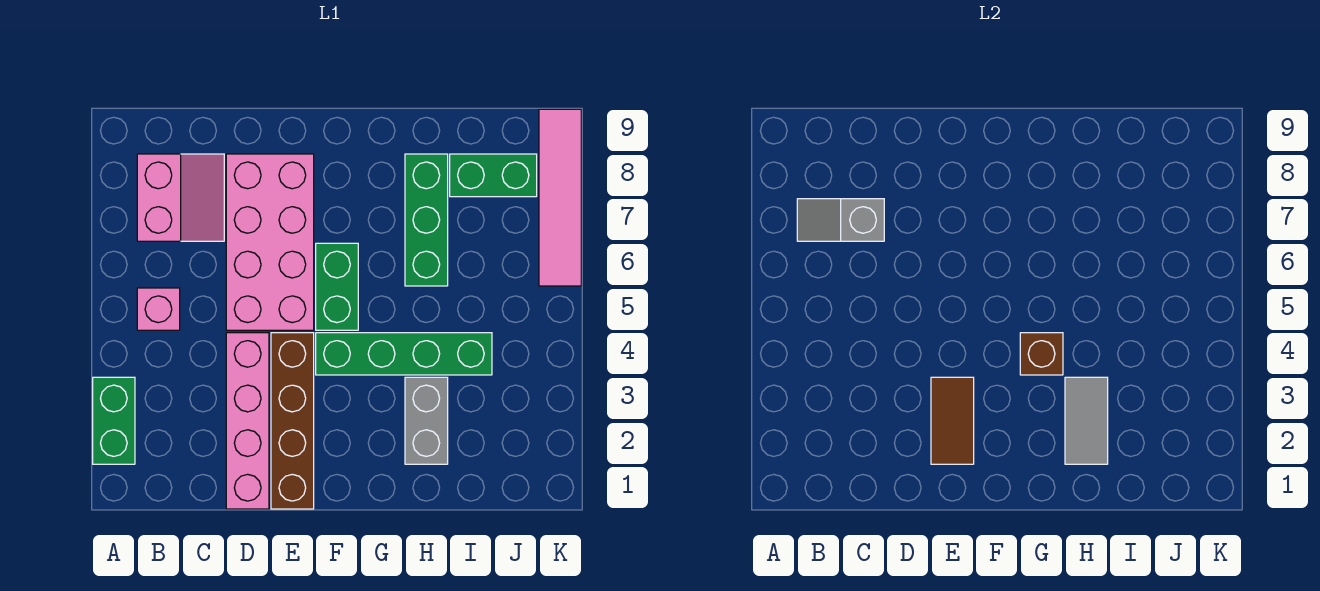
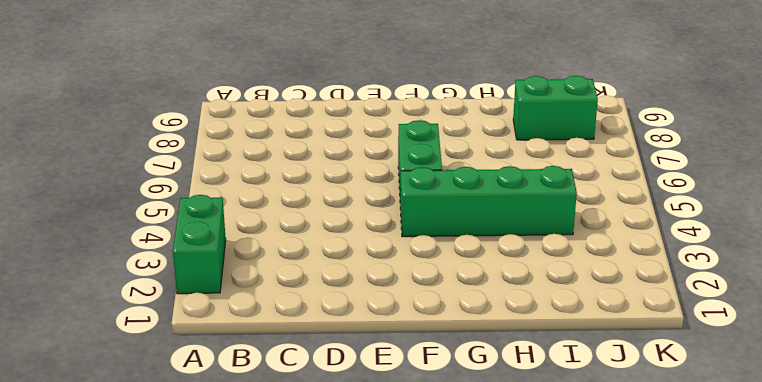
none -> pink brick B5 level 1
none -> pink slope B7:C8 level 1 top B
none -> pink brick D1:D4 level 1

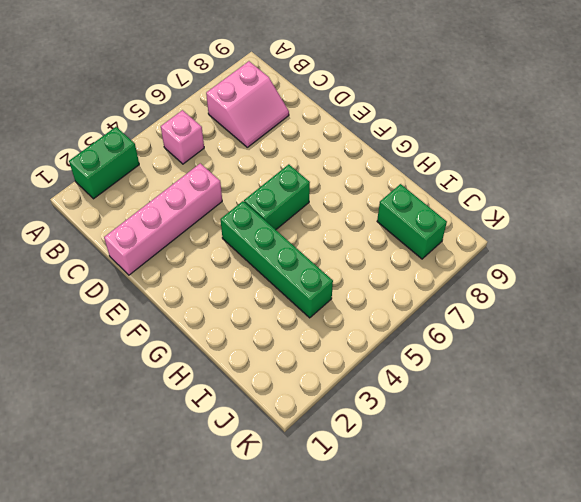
none -> pink brick D5:E8 level 1
none -> brown brick E1:E4 level 1
none -> grey brick H2:H3 level 1

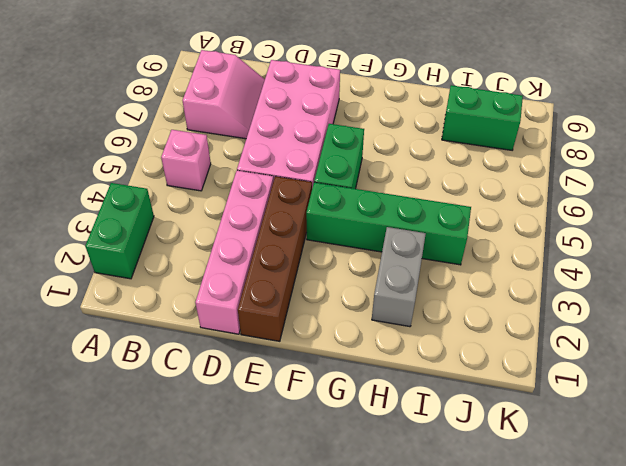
none -> green brick H6:H8 level 1
none -> pink tile K6:K9 level 1
none -> grey slope B7:C7 level 2 top C

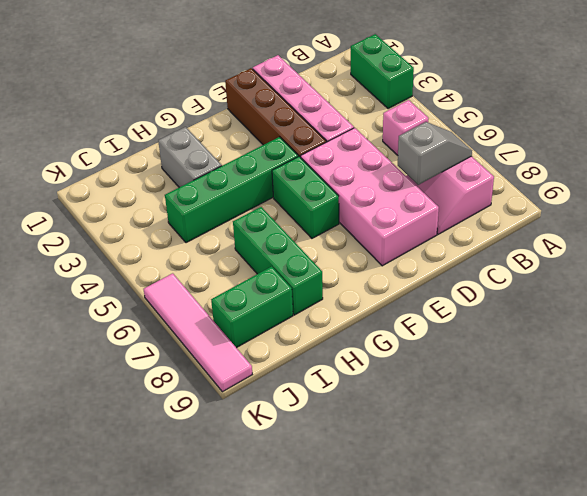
none -> brown tile E2:E3 level 2
none -> brown brick G4 level 2
none -> grey tile H2:H3 level 2

